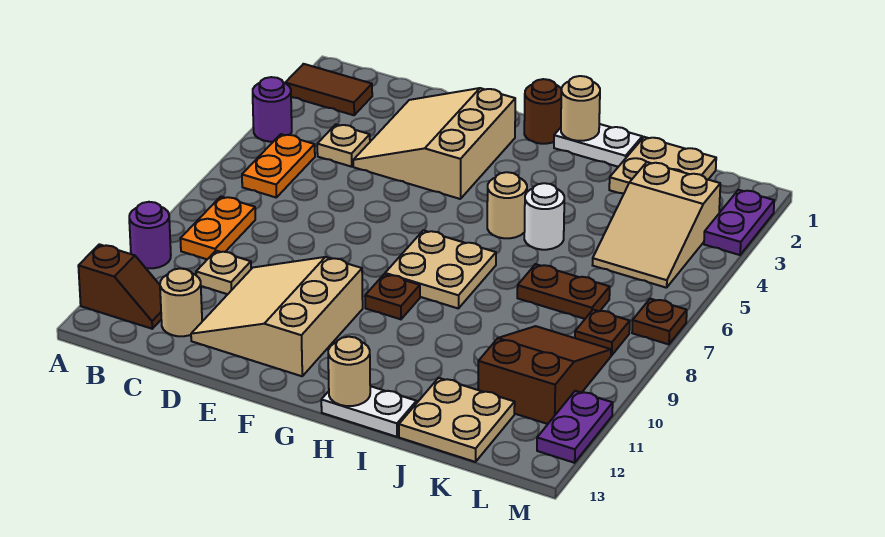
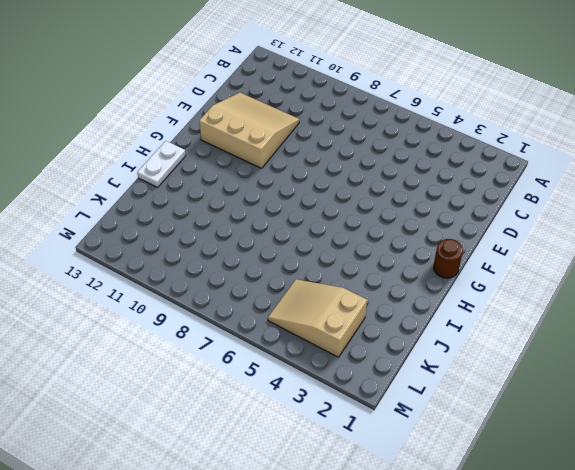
none -> brown tile A2:B2 level 1
none -> purple round brick A4 level 1
none -> purple round brick A10 level 1

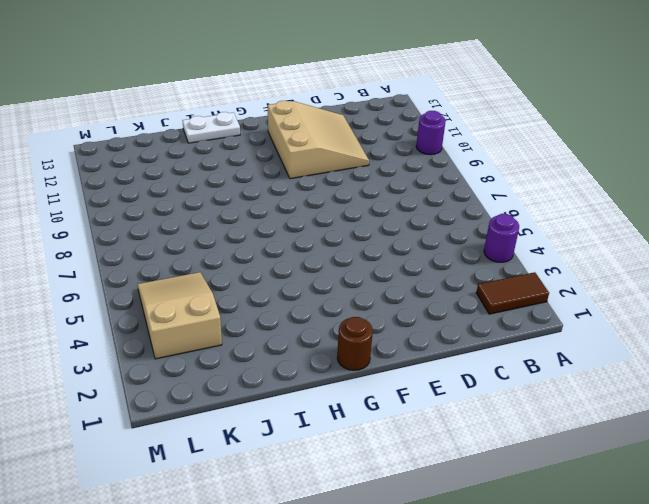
none -> brown slope A12:B12 level 1 top A
none -> orange plate B5:B6 level 1
none -> orange plate B8:B9 level 1

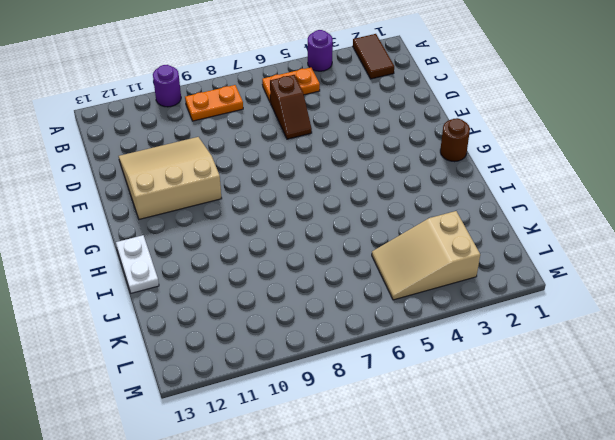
brown slope C6:D6 level 1 top C -> brown slope A12:B12 level 1 top A
none -> tan plate C4 level 1
none -> tan plate C10 level 1
none -> tan round brick C12 level 1

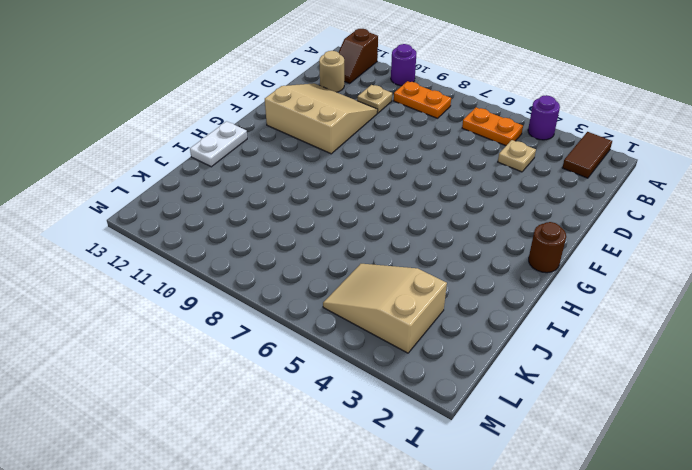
none -> tan slope D2:F4 level 1 top F
none -> tan plate G7:H8 level 1
none -> brown plate G9 level 1

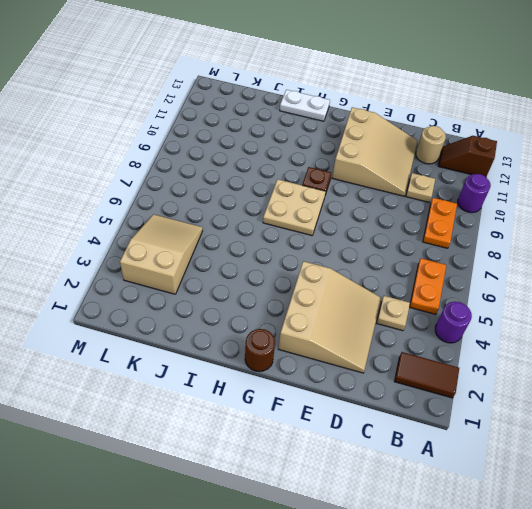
none -> white plate H1:I1 level 1
none -> tan round brick H5 level 1
none -> white round brick I5 level 1

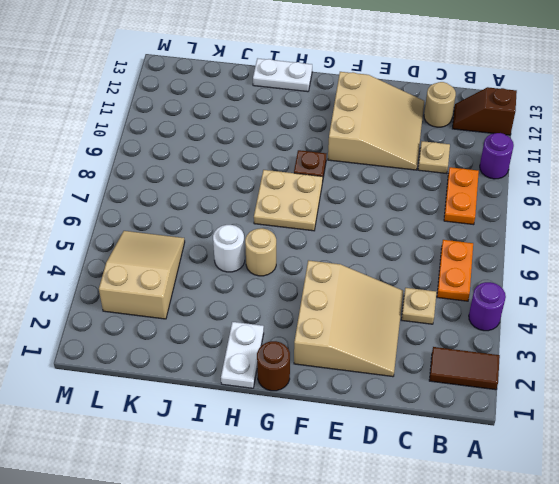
white plate H1:H2 level 1 -> white plate H1:I1 level 1
none -> tan plate J1:K2 level 1
none -> brown plate J7:K7 level 1
none -> tan plate J12:K13 level 1

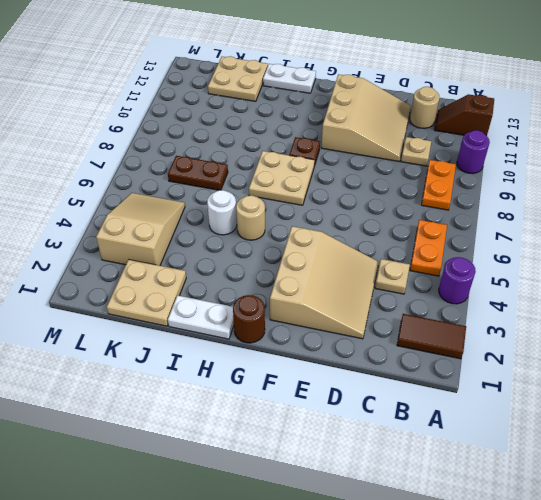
none -> brown slope K9:L11 level 1 top 11
none -> brown plate L8 level 1
none -> purple plate M2:M3 level 1

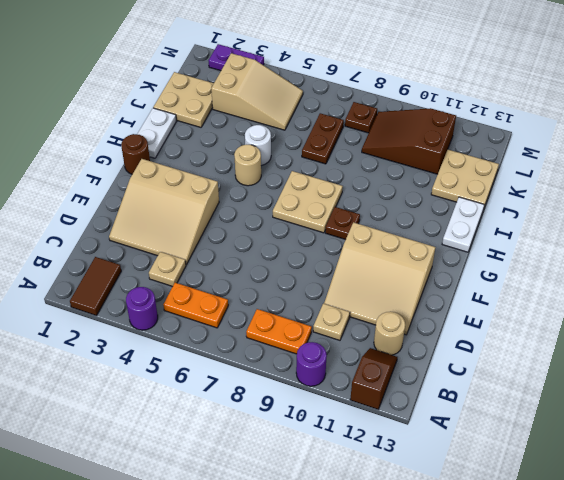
none -> brown plate M7 level 1
none -> purple plate M11:M12 level 1
none -> tan round brick H1 level 2

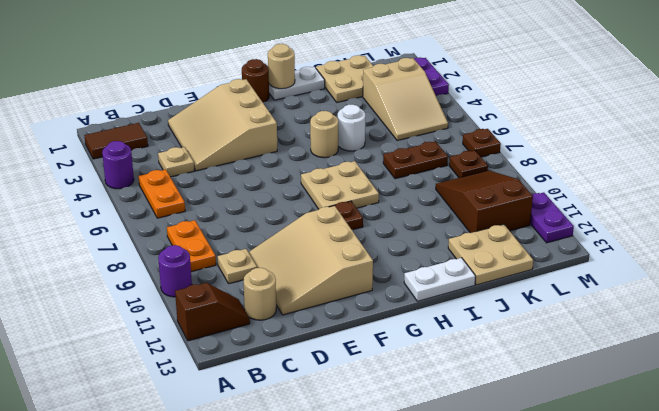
none -> tan round brick H13 level 2

